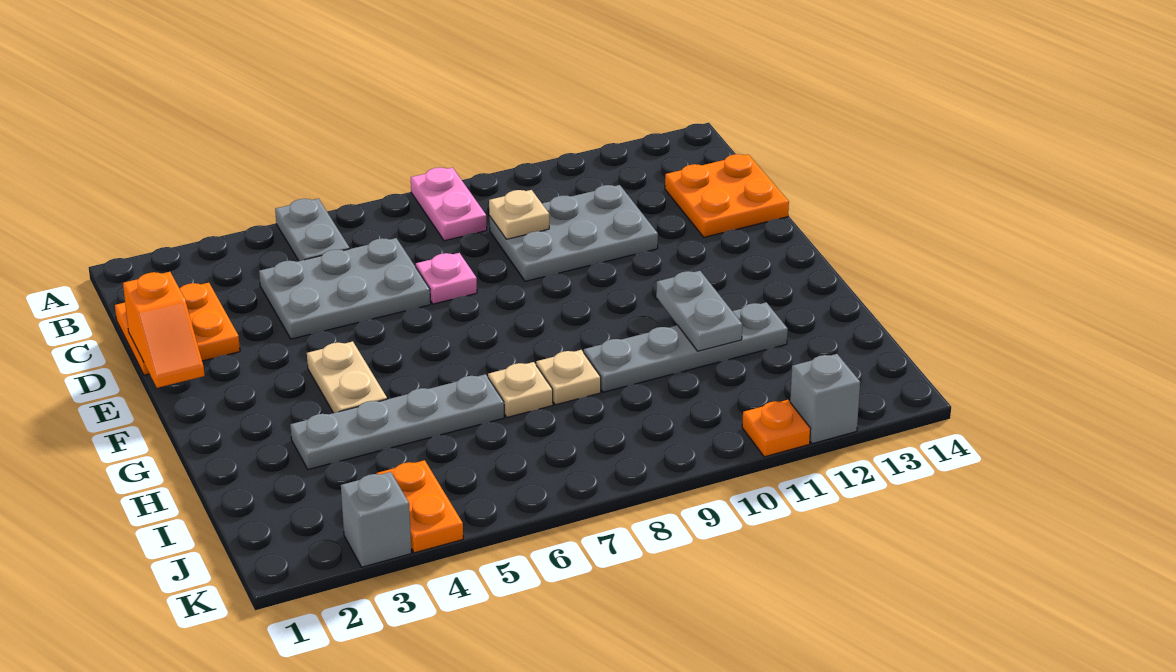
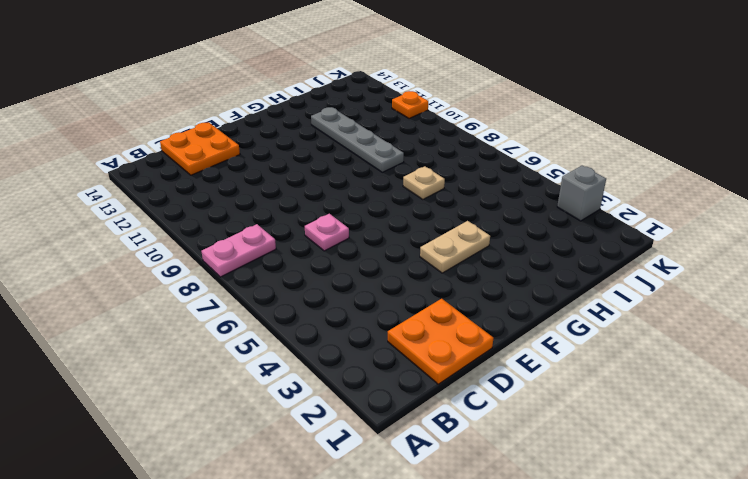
none -> grey plate A5:B5 level 1
none -> grey plate C4:D6 level 1
none -> grey plate C9:D11 level 1

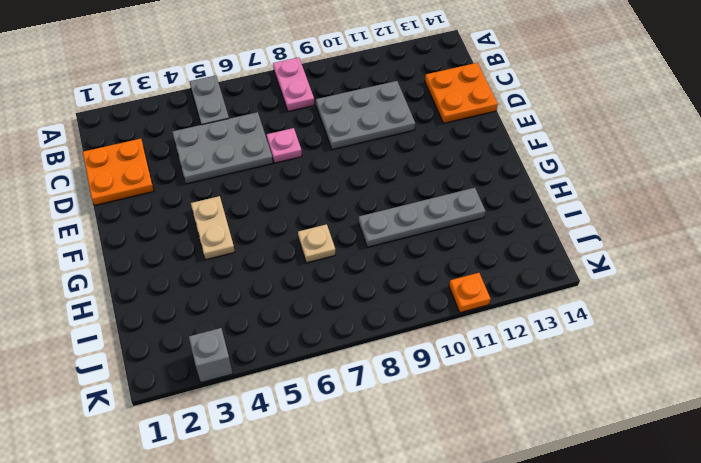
none -> grey plate H3:H6 level 1
none -> tan plate H8 level 1
none -> orange plate J4:K4 level 1

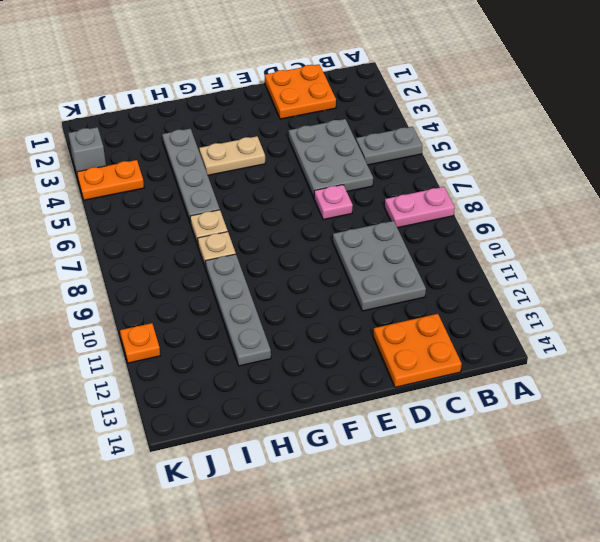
none -> grey brick K12 level 1
none -> tan plate C9 level 2
none -> orange slope D1:E1 level 2 top D

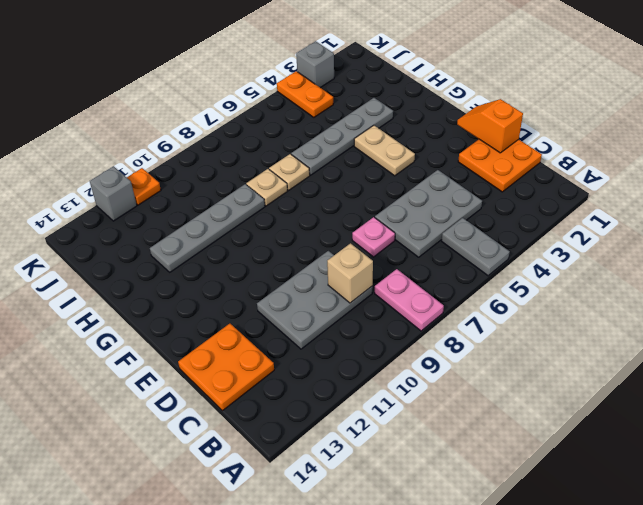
tan brick C9 level 2 -> tan plate C9 level 2
none -> grey plate G11:H11 level 2

